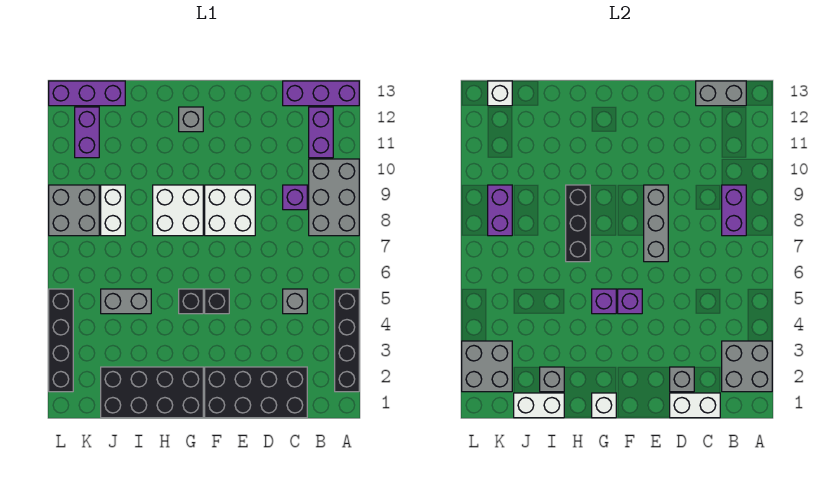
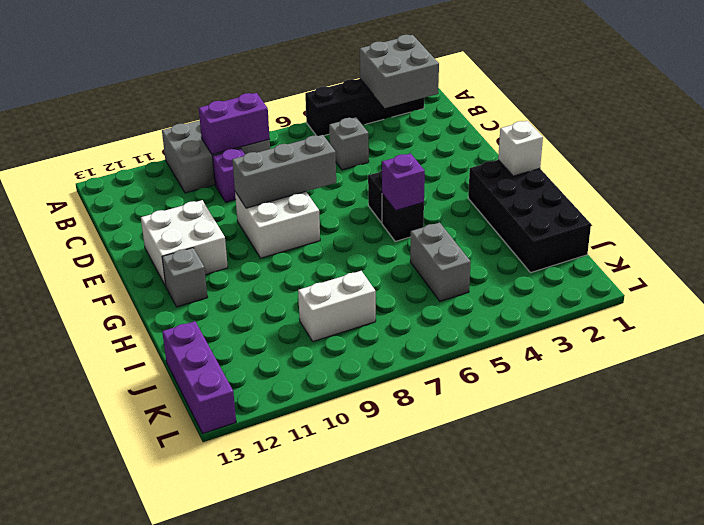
white brick E11:F12 level 1 -> white brick G8:H9 level 1
none -> purple brick A13:C13 level 1
none -> purple brick B11:B12 level 1
none -> black brick C1:F2 level 1
none -> grey brick K8:L9 level 1

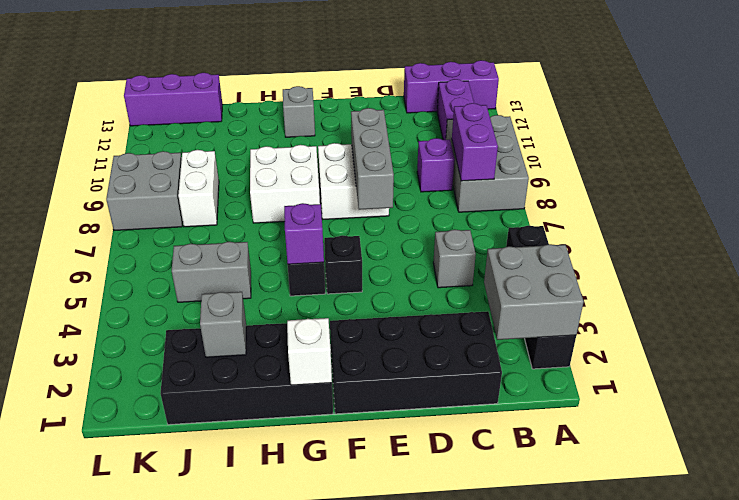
none -> purple brick K11:K12 level 1
none -> black brick L2:L5 level 1
none -> grey brick B13:C13 level 2
none -> white brick C1:D1 level 2

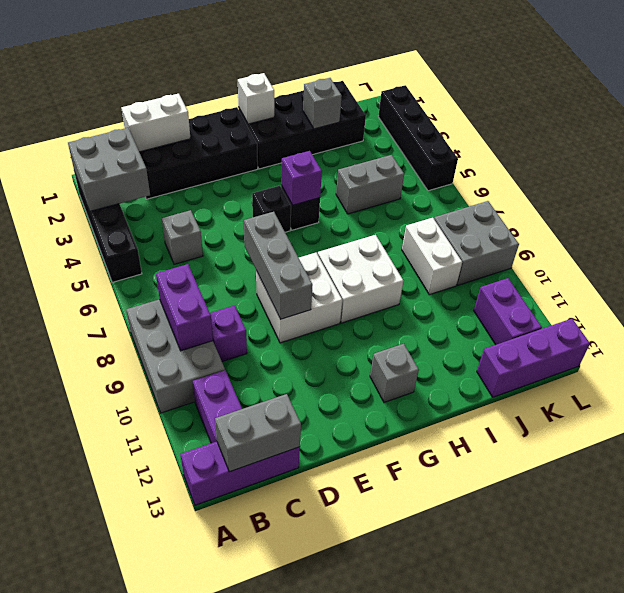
none -> grey brick D2 level 2
none -> purple brick F5 level 2
none -> black brick H7:H9 level 2
none -> white brick I1:J1 level 2

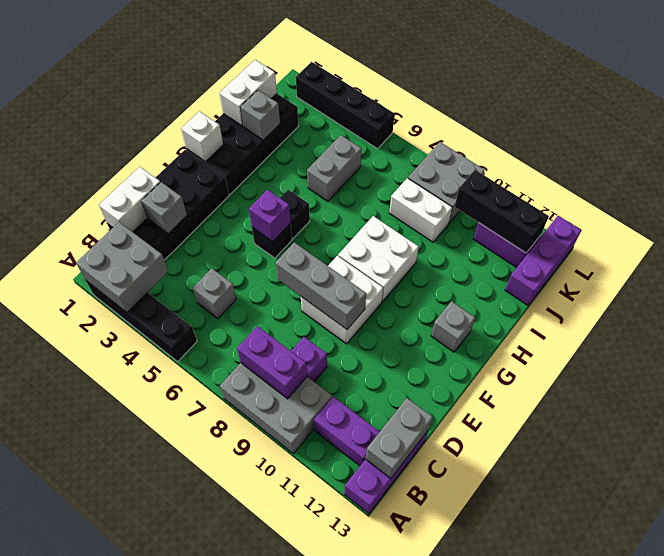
black brick K10:K12 level 2 -> black brick H7:H9 level 2
none -> purple brick G5 level 2
none -> grey brick K2:L3 level 2
none -> purple brick K8:K9 level 2
none -> white brick K13 level 2

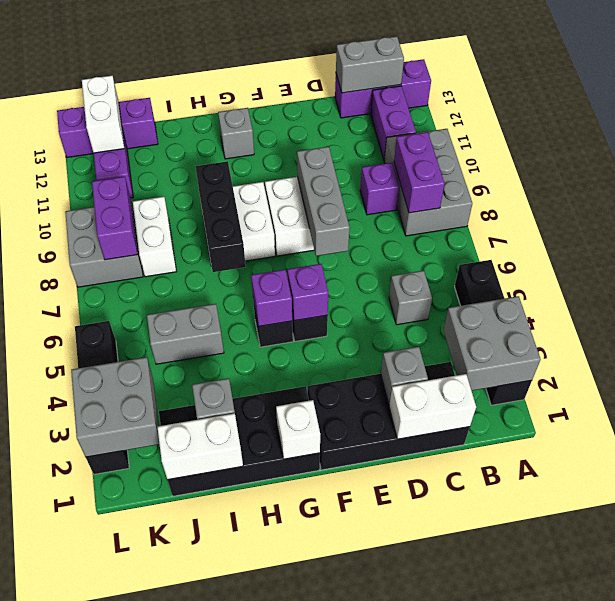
white brick K12:K13 level 2 -> white brick K13 level 2

